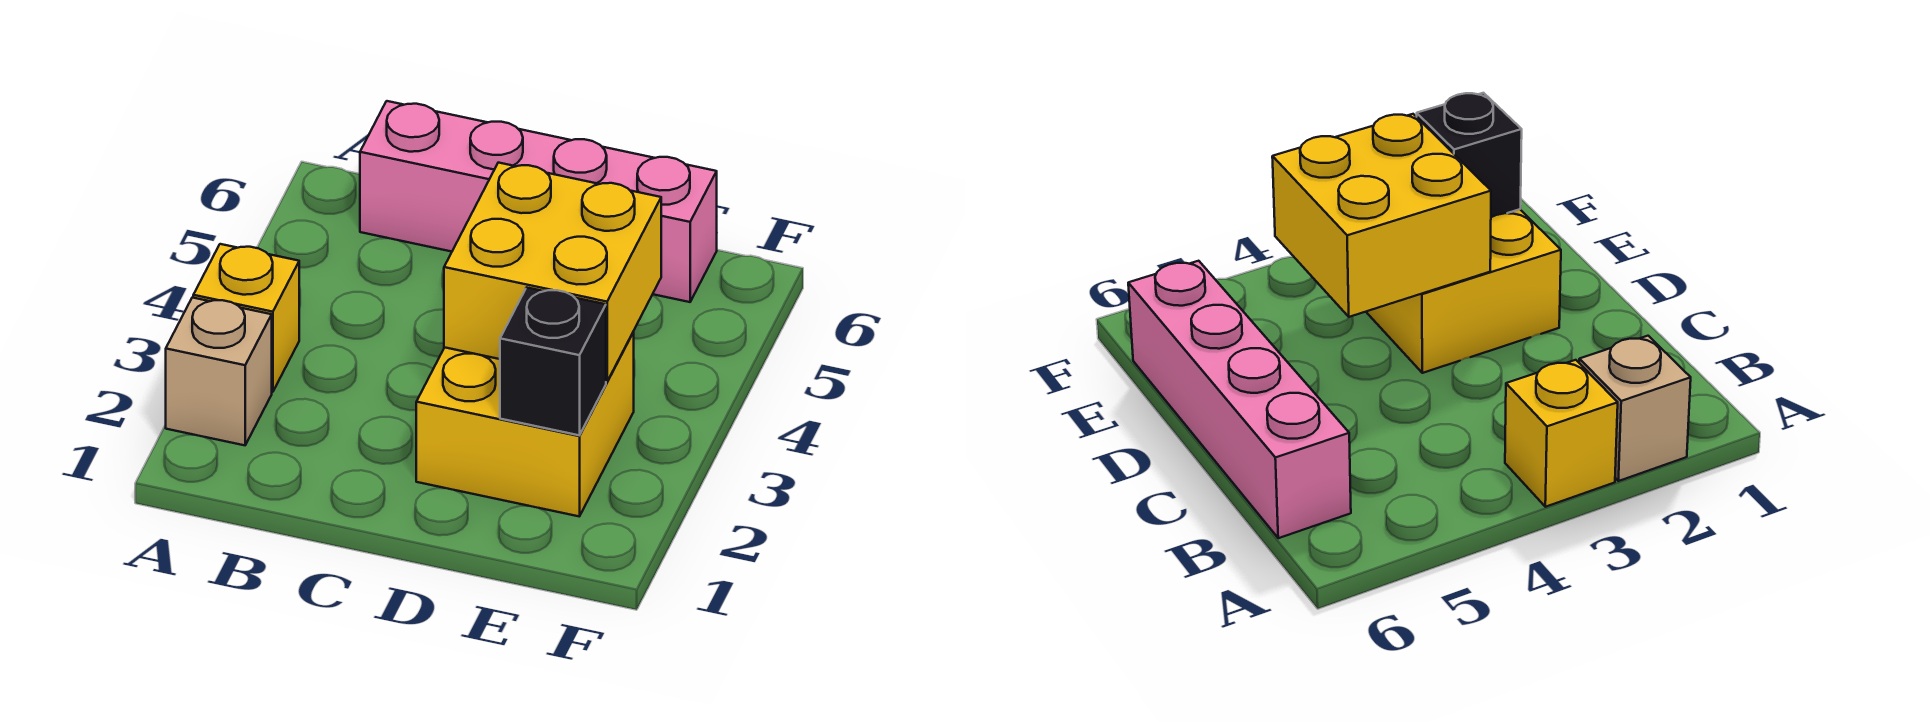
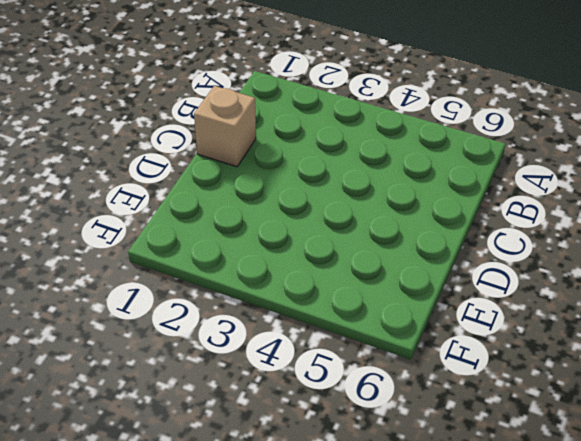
tan brick C1 level 1 -> tan brick A2 level 1
none -> yellow brick A3 level 1
none -> pink brick B6:E6 level 1

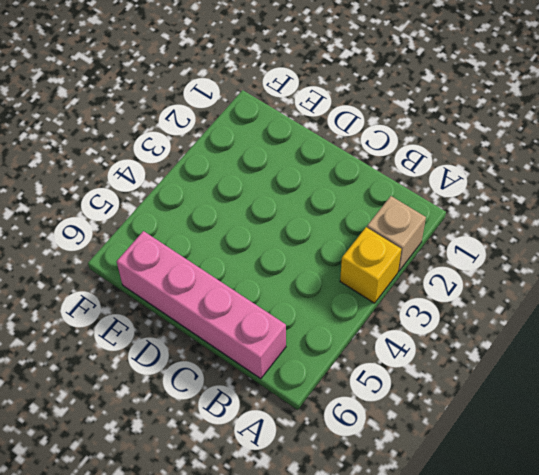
none -> yellow brick D2:E3 level 1
none -> yellow brick D3:E4 level 2

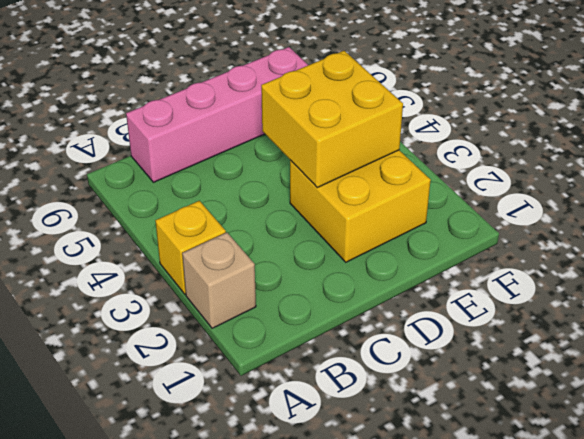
none -> black brick E2 level 2

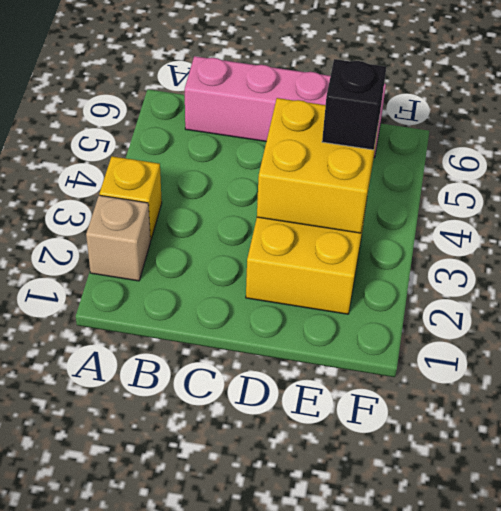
black brick E4 level 3 -> black brick E2 level 2

